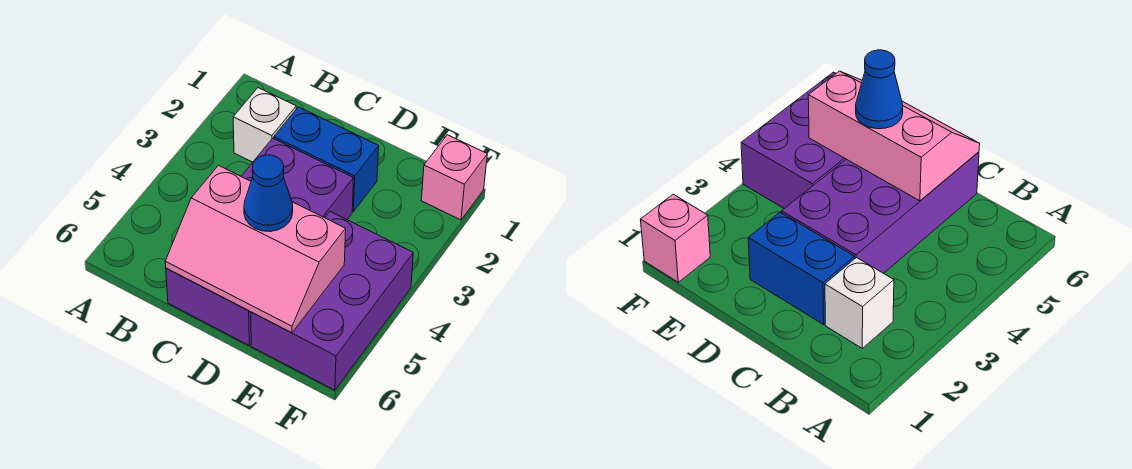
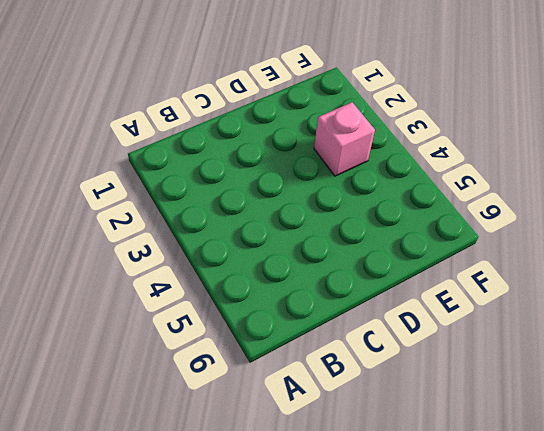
pink brick E3 level 1 -> pink brick F1 level 1
none -> white brick B2 level 1
none -> blue brick C2:D2 level 1

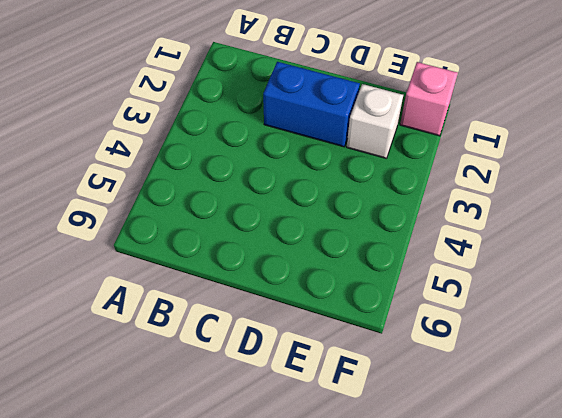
white brick E2 level 1 -> white brick B2 level 1
none -> purple brick C3:D6 level 1
none -> purple brick E4:F6 level 1

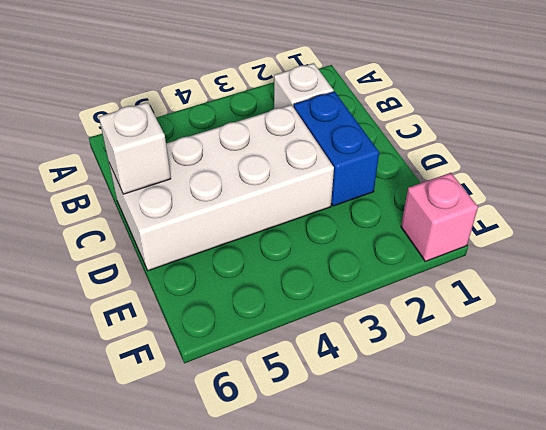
white brick C3:D6 level 1 -> purple brick C3:D6 level 1
white brick C6 level 2 -> pink slope C5:E6 level 2 top 5
none -> purple brick E4:F6 level 1
none -> blue cone D5 level 3

